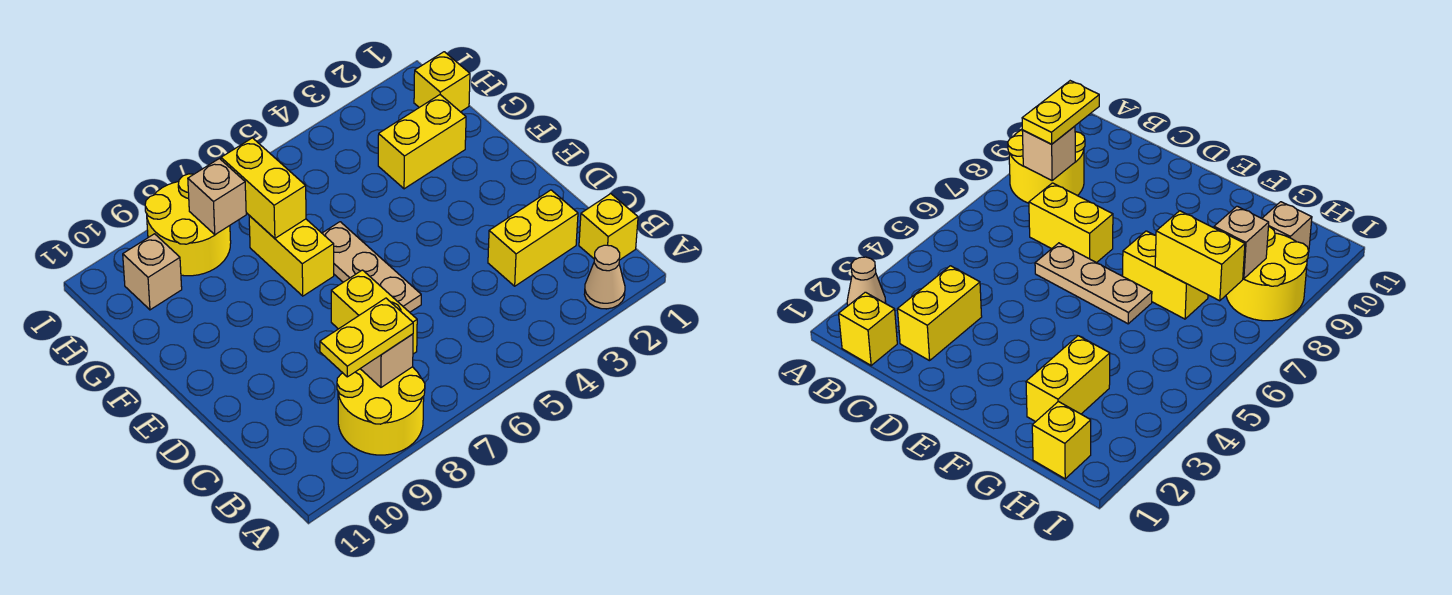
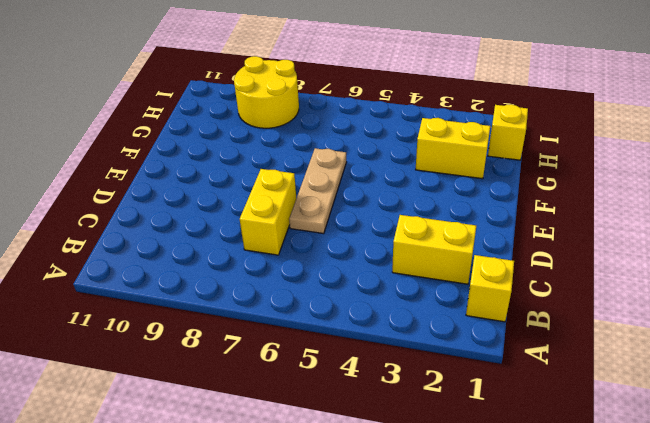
none -> tan cone A2 level 1
none -> yellow round brick A8:B9 level 1
none -> yellow brick F7:G7 level 1

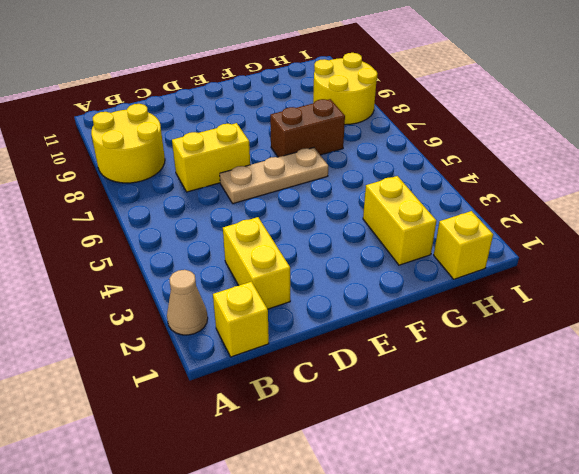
brown brick F7:G7 level 1 -> yellow brick F7:G7 level 1
none -> tan brick H10 level 1
none -> tan brick B8 level 2
none -> yellow brick G7:H7 level 2

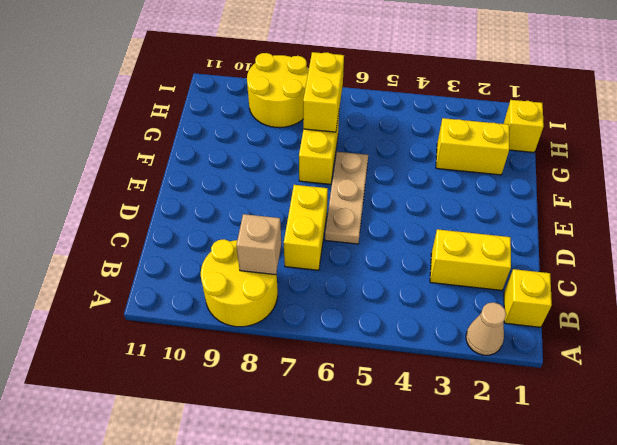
none -> tan brick H10 level 1
none -> tan brick H8 level 2
none -> yellow plate B8:B9 level 3

